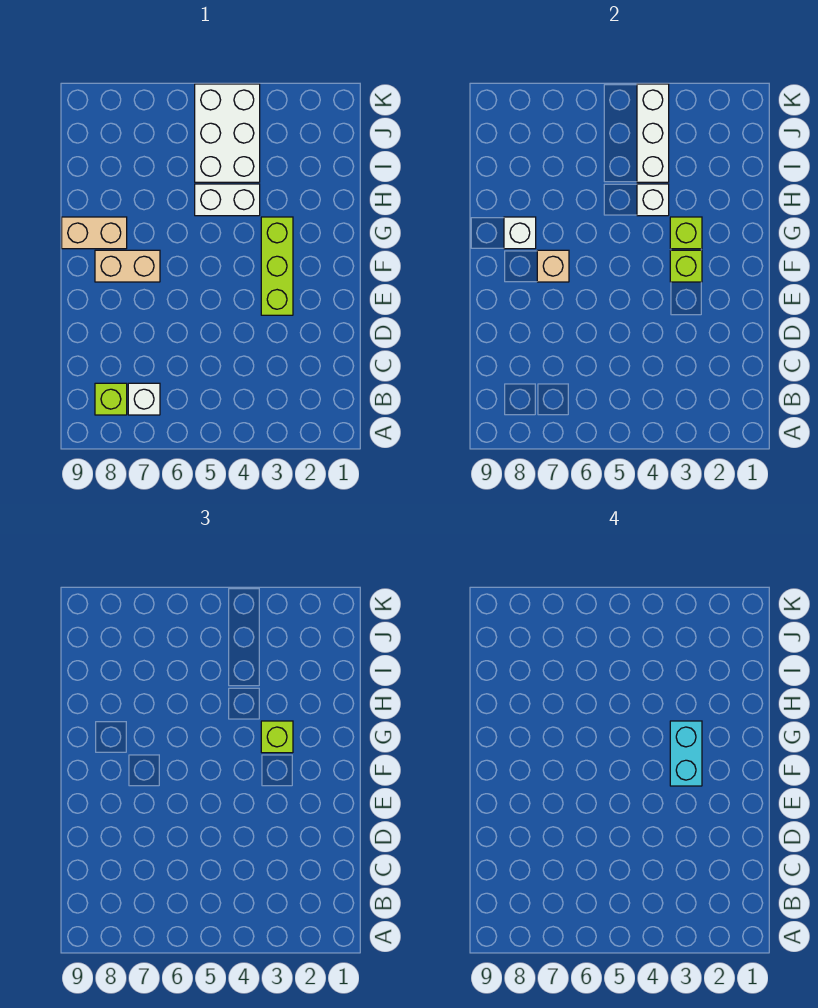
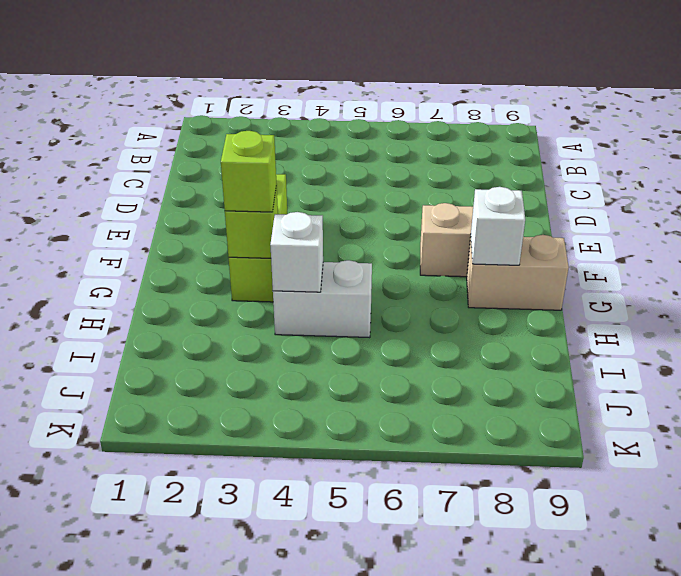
none -> white brick B7 level 1
none -> lime brick B8 level 1
none -> white brick I4:K5 level 1

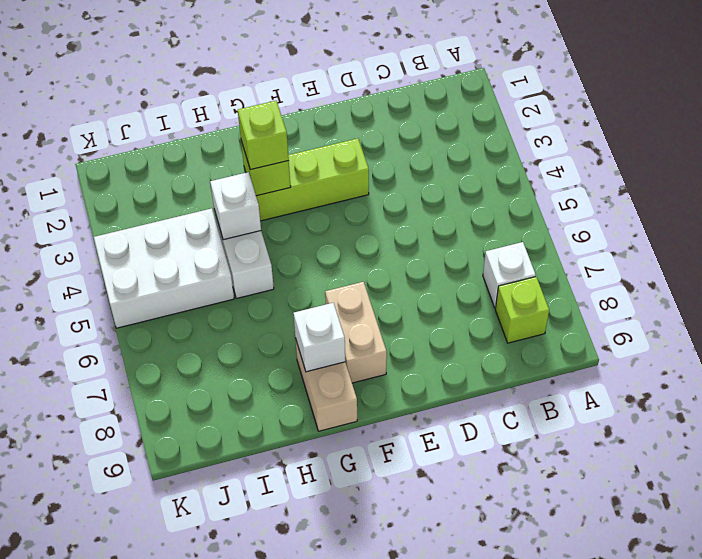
none -> lime brick F3 level 2
none -> tan brick F7 level 2
none -> white brick I4:K4 level 2

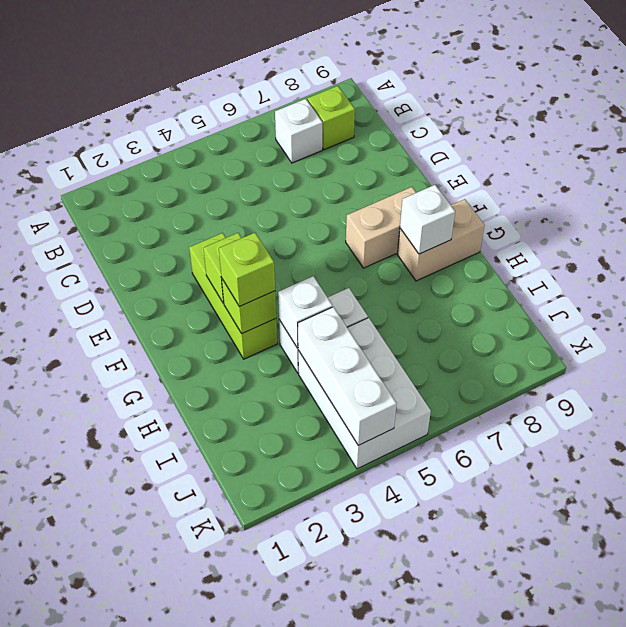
none -> tan brick F7 level 2
none -> cyan brick F3:G3 level 4

